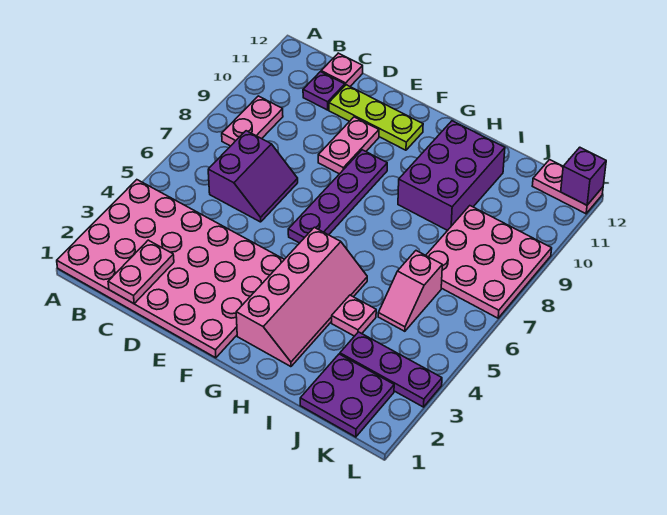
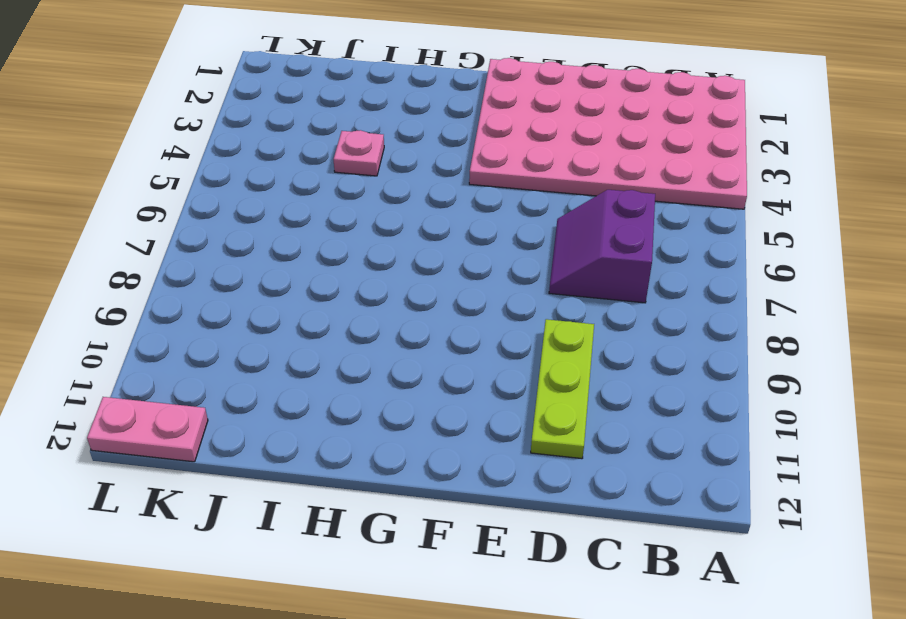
lime plate D9:D11 level 1 -> lime plate D11:F11 level 1
none -> pink plate B8:B9 level 1
none -> purple plate C11 level 1
none -> pink plate C12 level 1

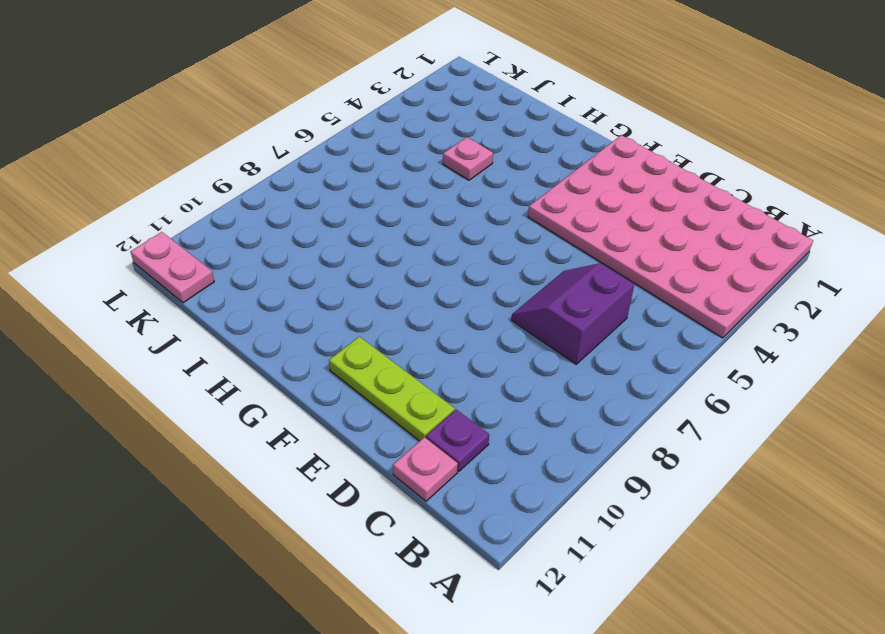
none -> pink plate B8:B9 level 1
none -> pink plate E9:E10 level 1
none -> purple plate F6:F9 level 1

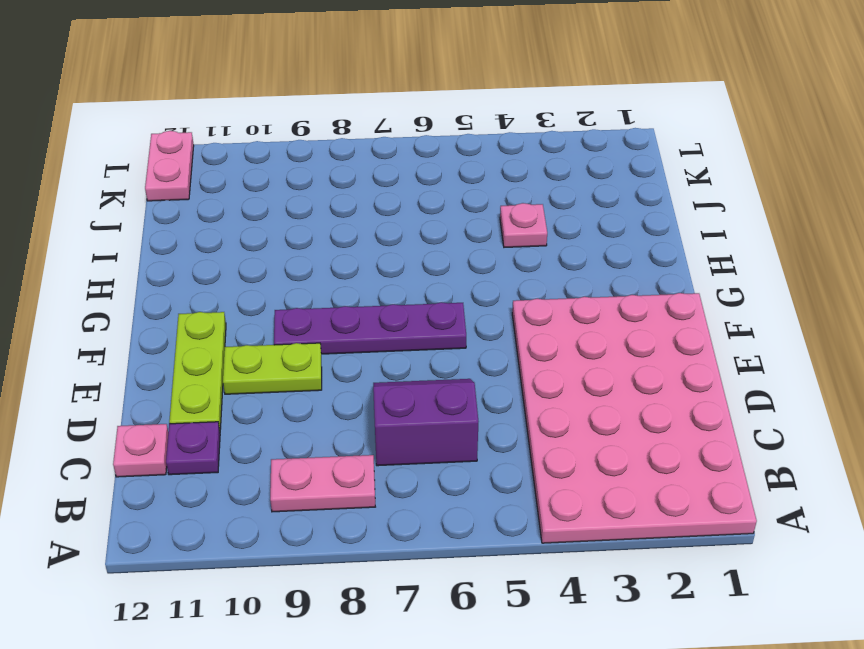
lime plate E9:E10 level 1 -> pink plate E9:E10 level 1
none -> pink slope G2:H5 level 1 top G
none -> purple brick H9:I11 level 1
none -> purple plate J1:K2 level 1

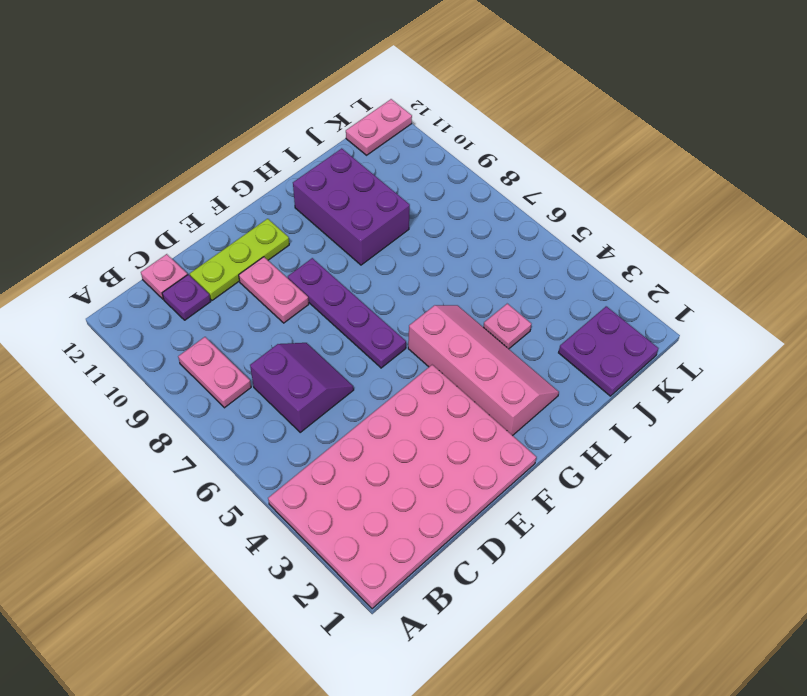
none -> purple plate J3:L3 level 1
none -> pink slope J5:J6 level 1 top 6
none -> pink plate J7:L9 level 1

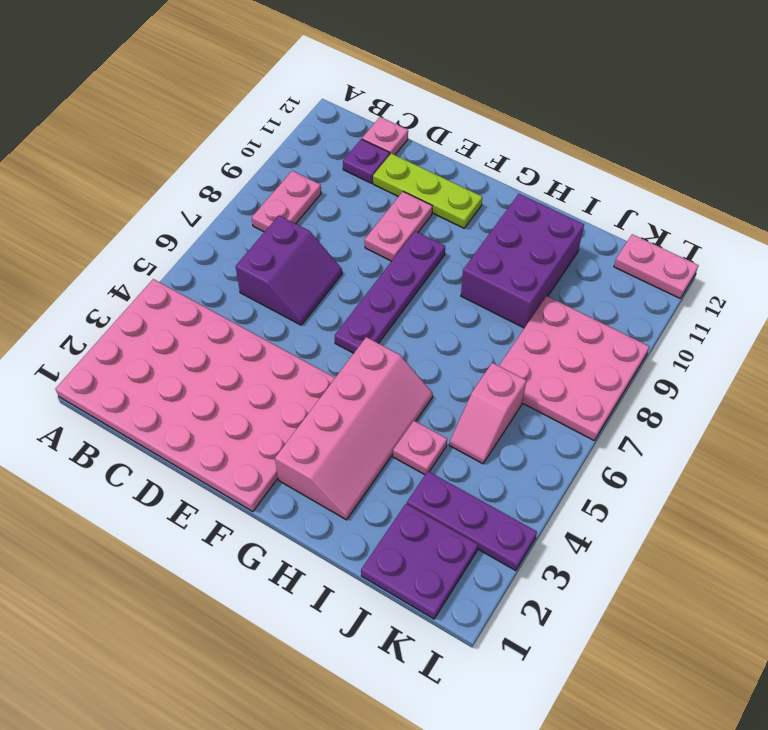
none -> pink plate C1:C2 level 2
none -> purple brick L12 level 2

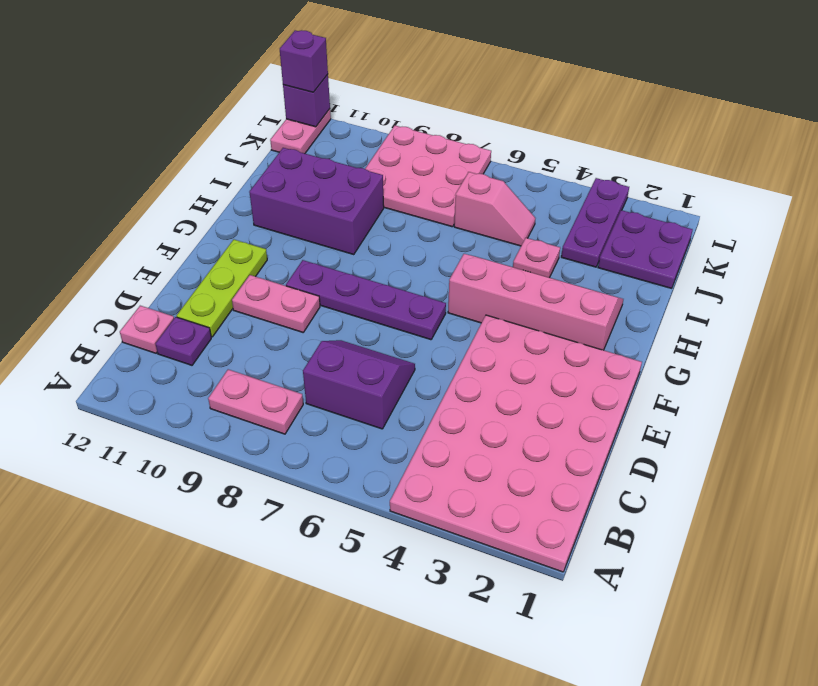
purple brick L12 level 3 -> none
none -> pink plate C1:C2 level 2

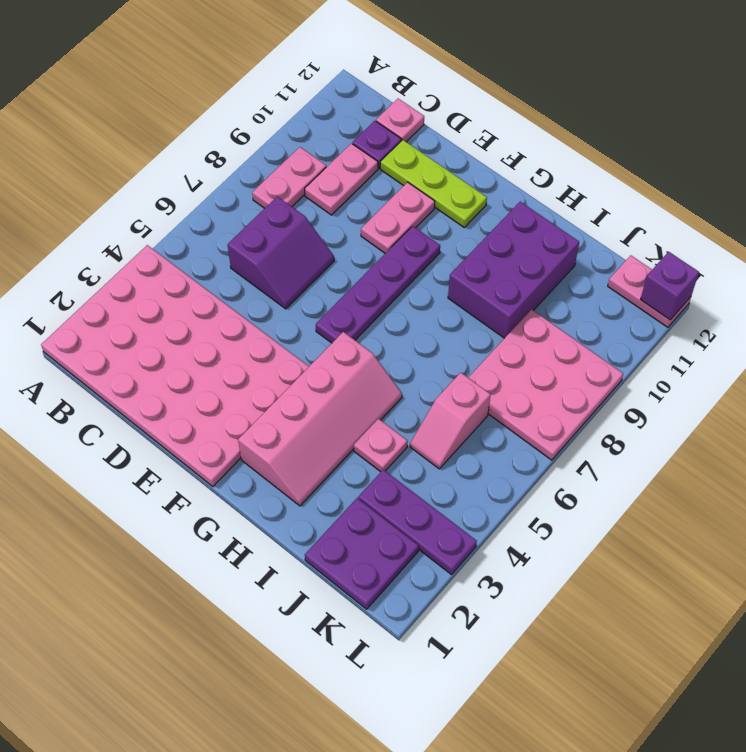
pink plate C9:C10 level 1 -> pink plate C1:C2 level 2

